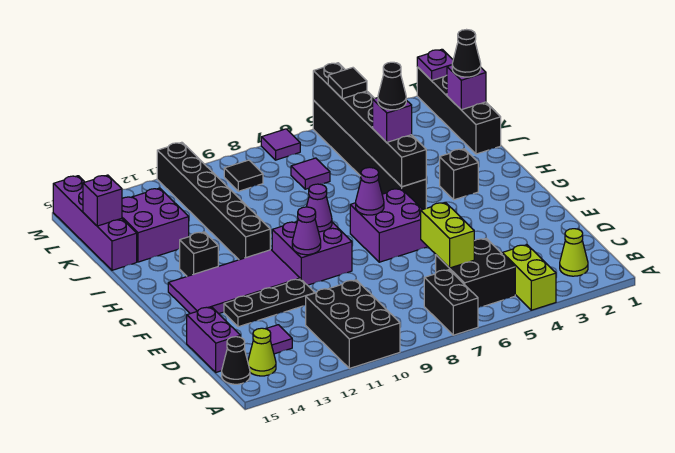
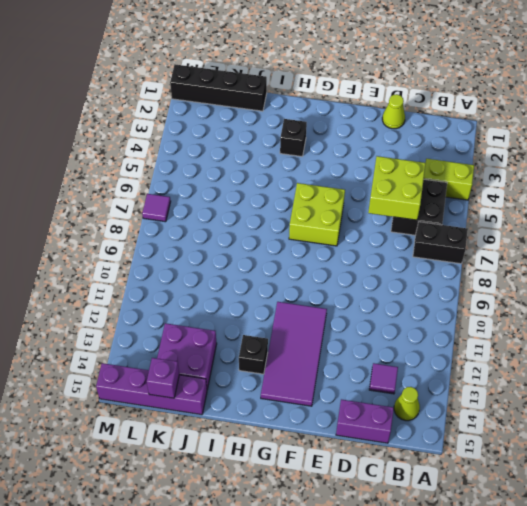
lime brick C5:D6 level 2 -> lime brick C6:D6 level 2
lime cone D1 level 1 -> lime cone B2 level 1
lime brick F6:G7 level 1 -> purple brick F6:G7 level 1
none -> black brick A10:C11 level 1
none -> black cone B15 level 1
none -> black plate E11:E13 level 1
none -> purple brick F9:G10 level 1

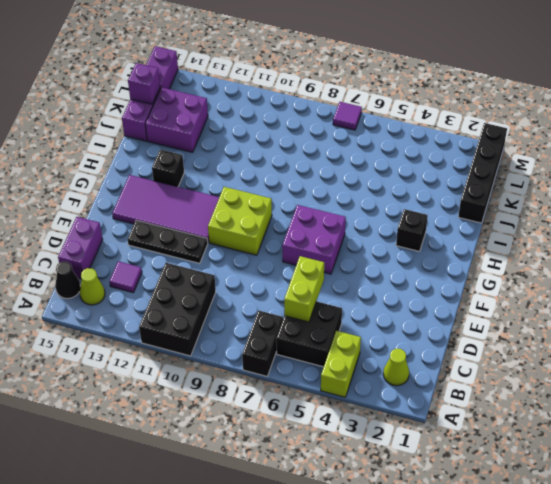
lime brick F9:G10 level 1 -> purple brick F9:G10 level 1
none -> black brick H5:M5 level 1
none -> black brick H11:M11 level 1
none -> purple tile K7 level 1
none -> black tile L9 level 1

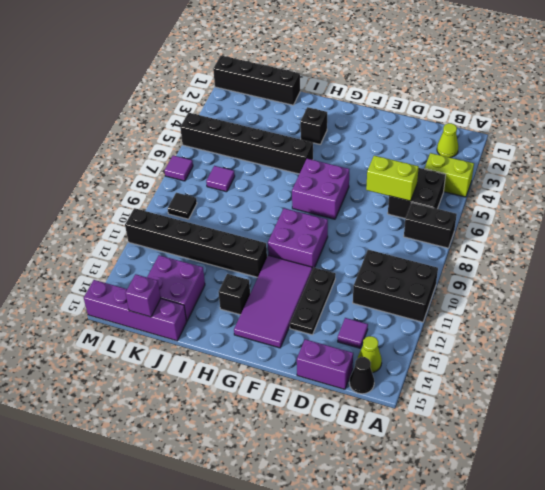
none -> purple cone F10 level 2
none -> purple cone G7 level 2
none -> purple cone G9 level 2
none -> black brick H5:M5 level 2

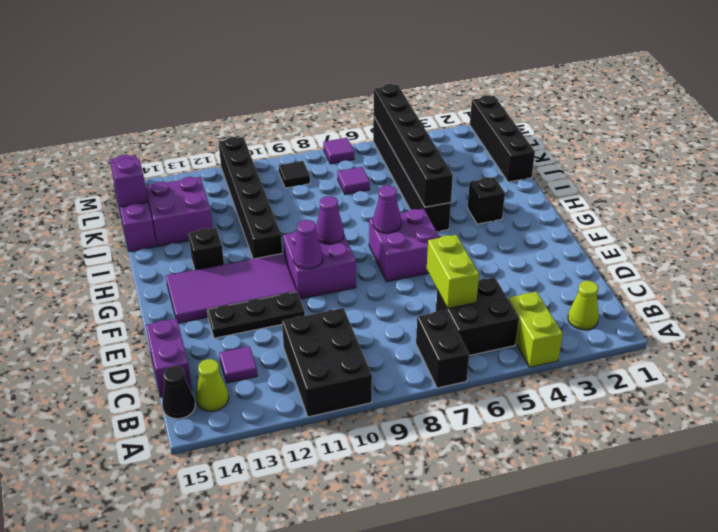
none -> purple brick K1 level 2
none -> purple plate M1 level 2
none -> purple brick I5 level 3
none -> black cone K1 level 3

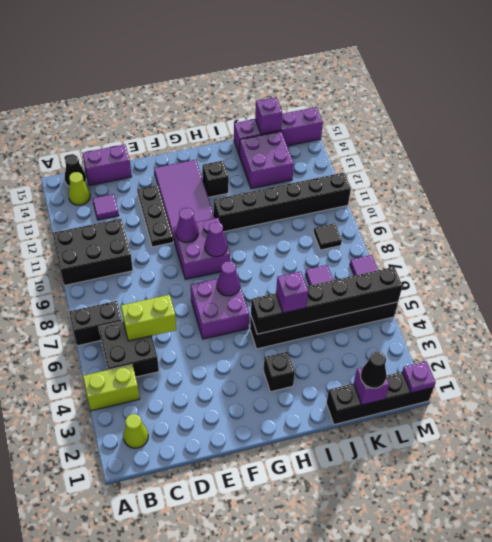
none -> black tile L5 level 3
none -> black cone I5 level 4

